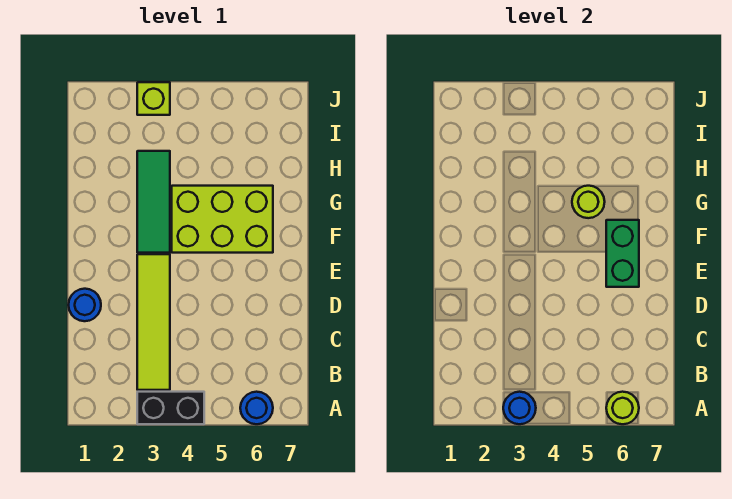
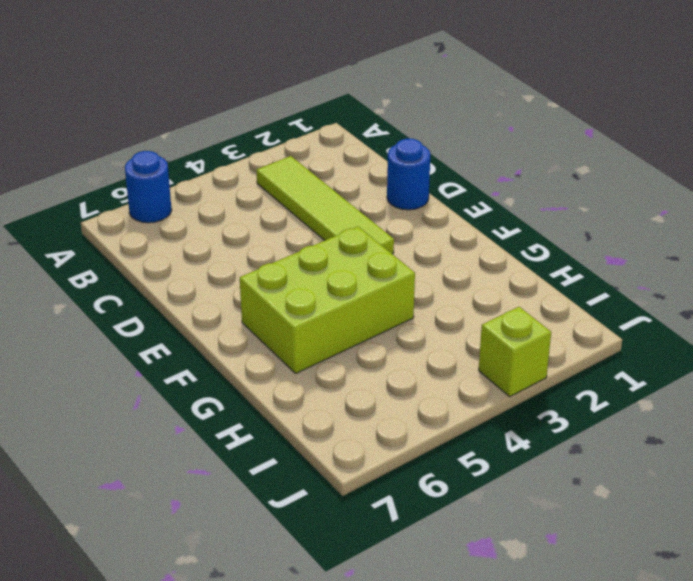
none -> black brick A3:A4 level 1
none -> green tile F3:H3 level 1

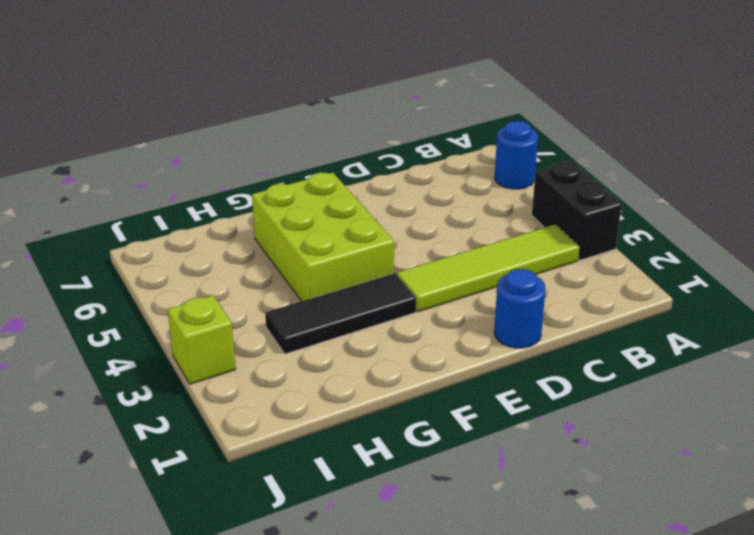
black tile F3:H3 level 1 -> green tile F3:H3 level 1
none -> blue round brick A3 level 2
none -> lime round brick A6 level 2

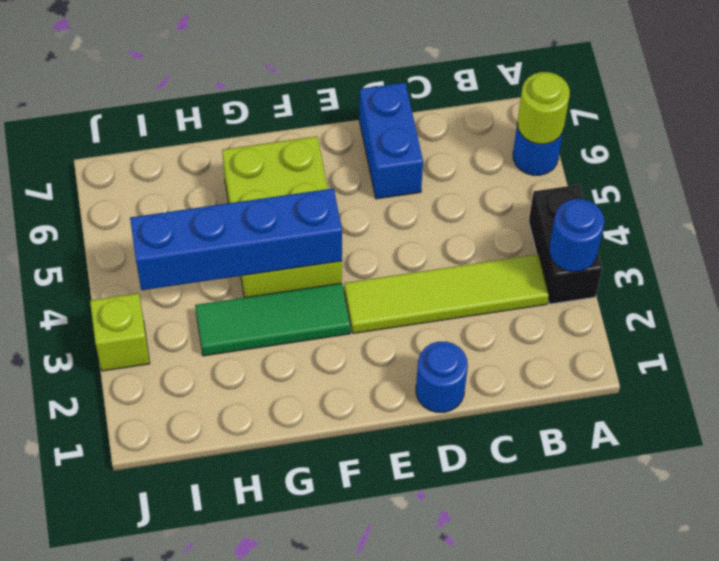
blue brick D6:D7 level 1 -> none
blue brick F4:I4 level 2 -> none
none -> green brick E6:F6 level 2
none -> lime round brick G5 level 2

